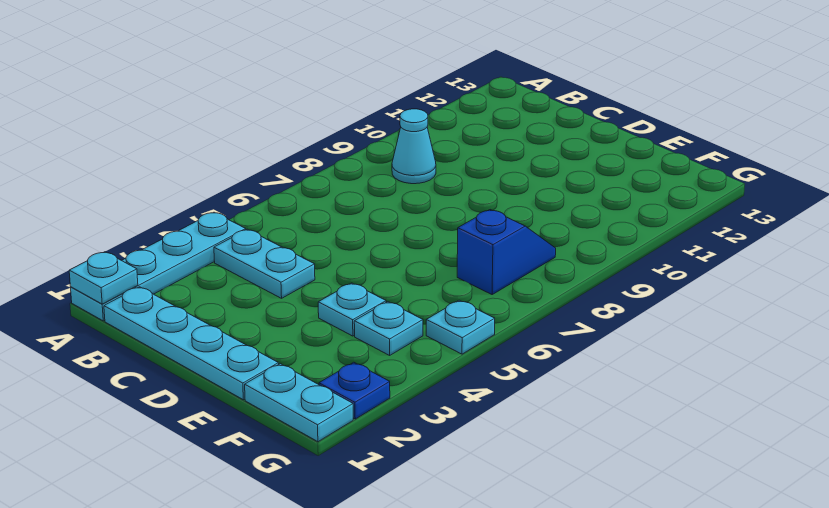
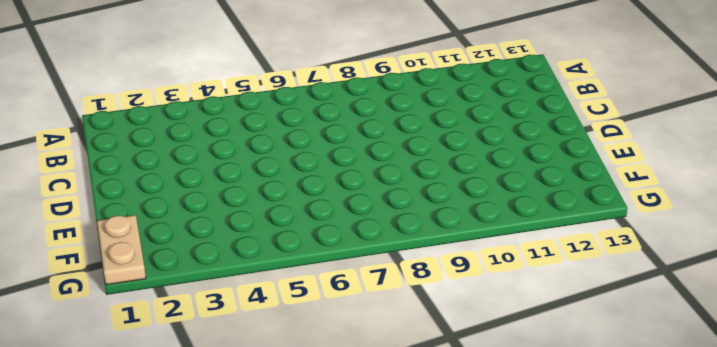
tan plate F1:G1 level 1 -> cyan plate F1:G1 level 1
none -> cyan plate A1:A4 level 1
none -> cyan plate B1:E1 level 1

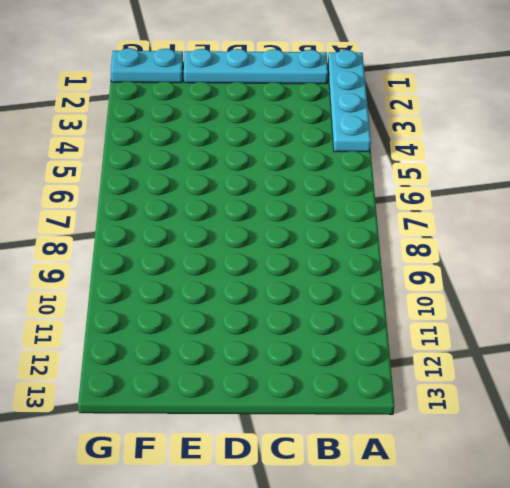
none -> cyan plate B4:C4 level 1
none -> cyan cone B9 level 1

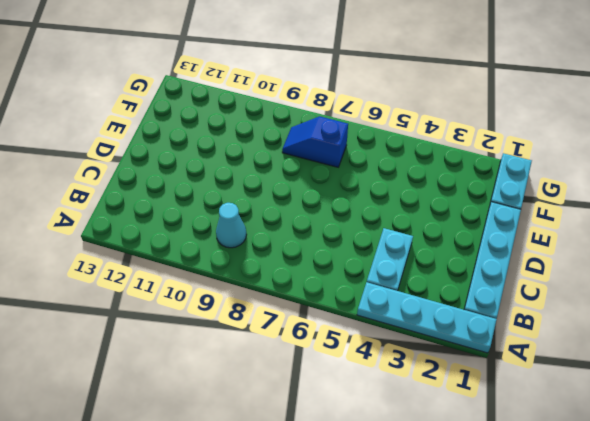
none -> cyan plate E4 level 1
none -> cyan plate F4 level 1

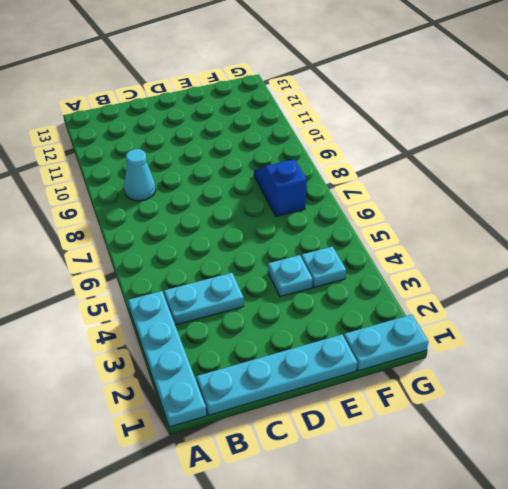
none -> blue plate G2 level 1
none -> cyan plate G5 level 1

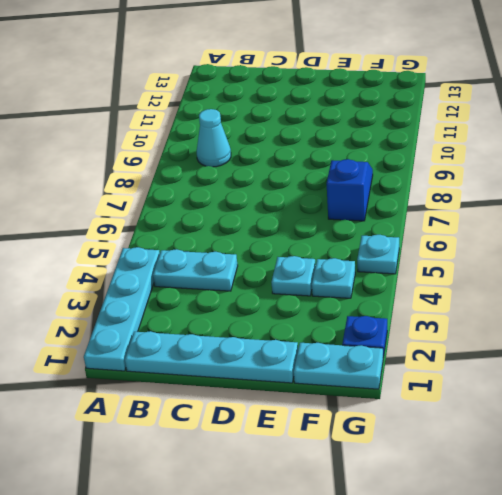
none -> cyan plate A1 level 2

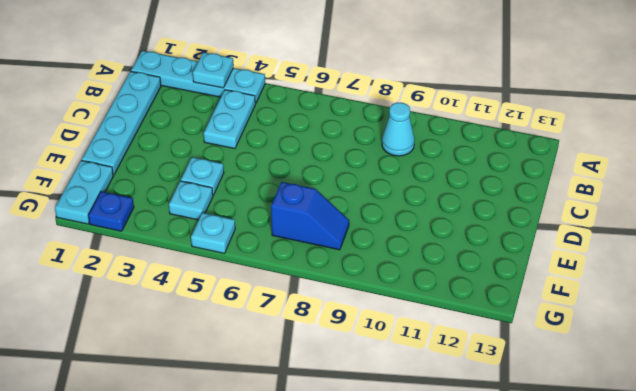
cyan plate A3 level 2 -> cyan plate A1 level 2

